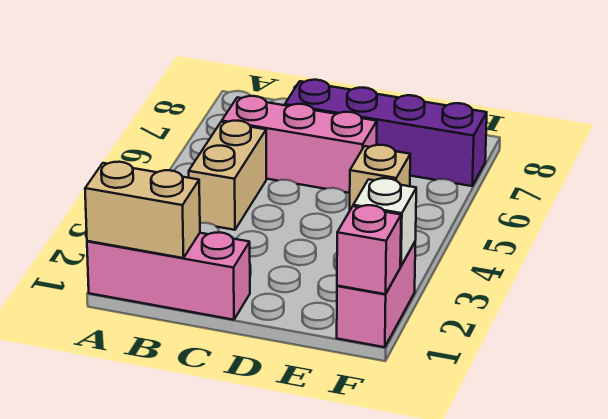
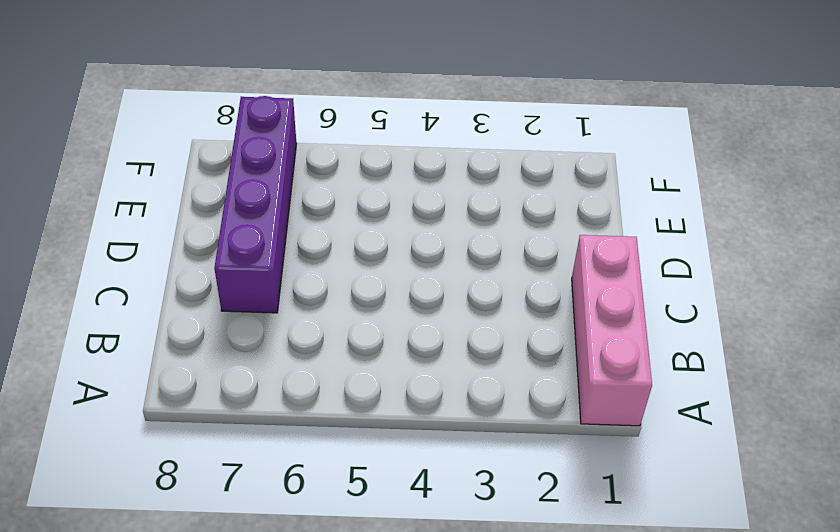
none -> tan brick B4:B5 level 1
none -> pink brick B6:D6 level 1

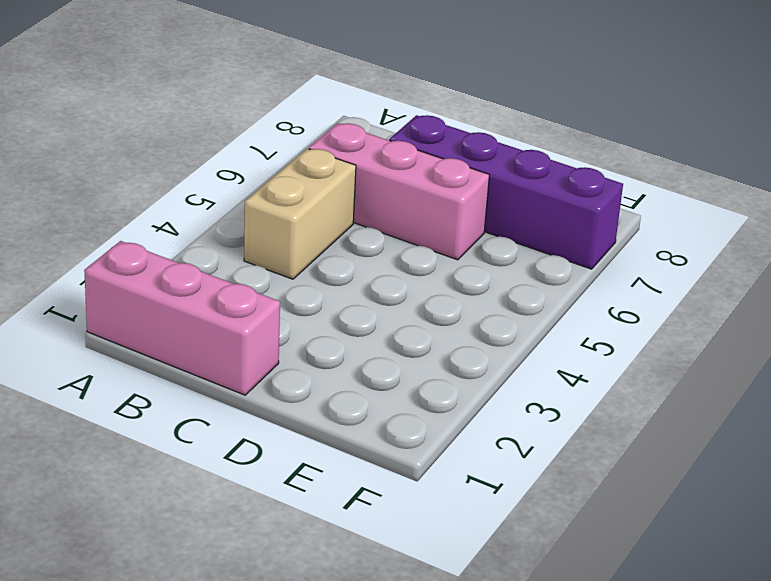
none -> tan brick E5 level 1
none -> pink brick F1:F2 level 1

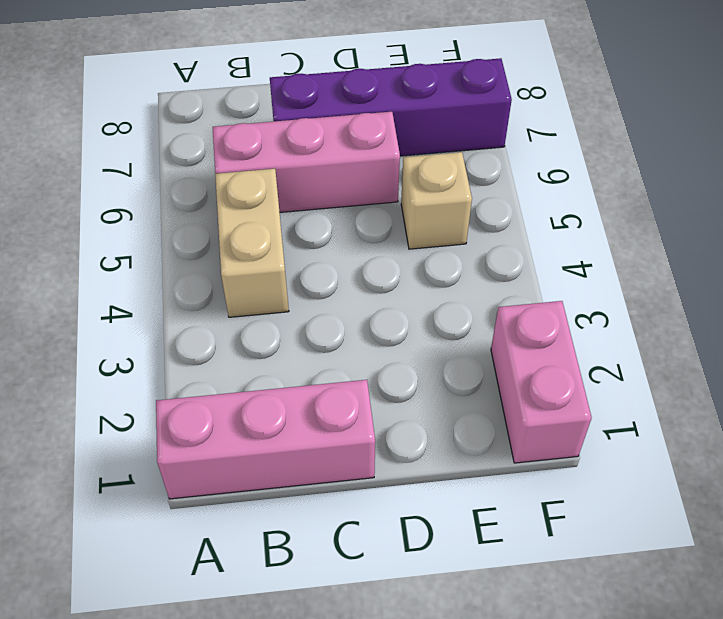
none -> tan brick A1:B1 level 2
none -> pink brick F1 level 2

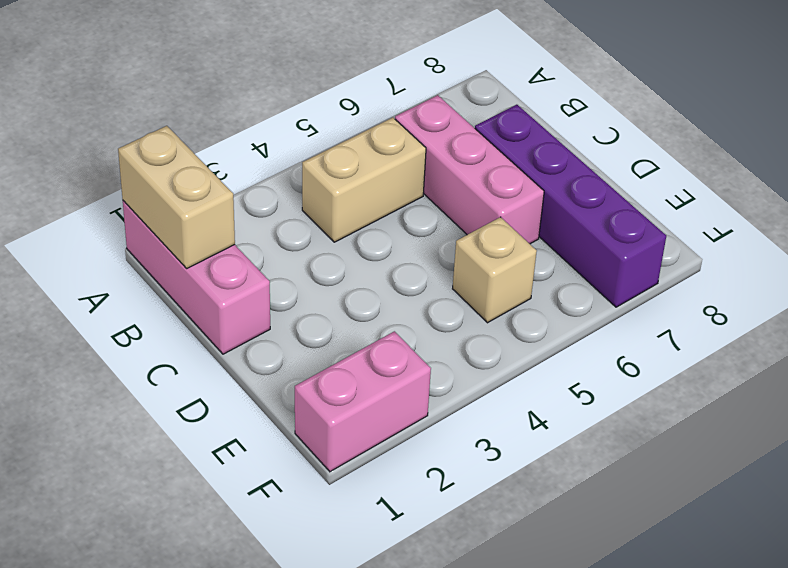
none -> pink brick F1 level 2
none -> white brick F2 level 2

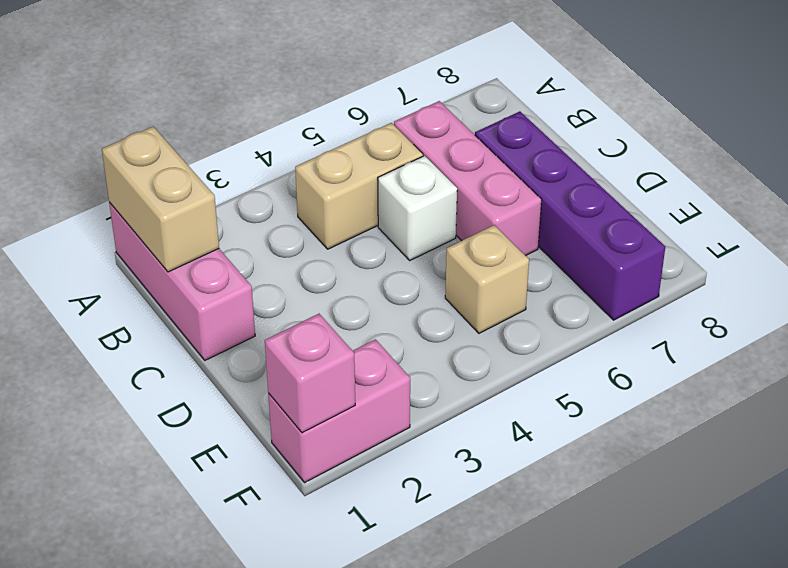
white brick C5 level 1 -> white brick F2 level 2

